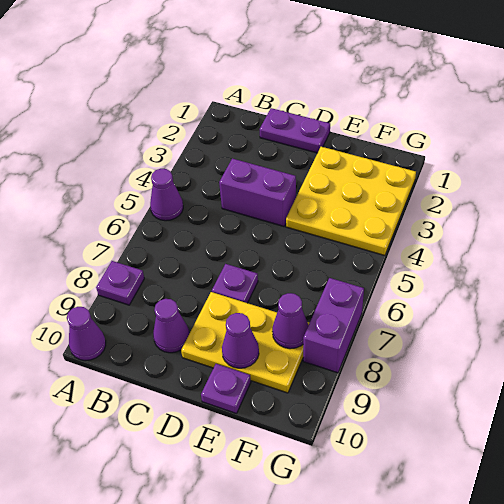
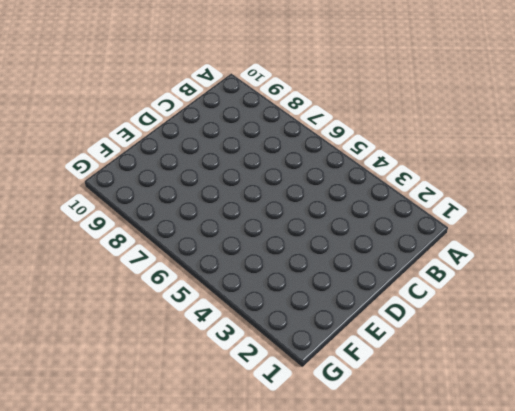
none -> purple cone A5 level 1
none -> purple plate A8 level 1
none -> purple cone A10 level 1

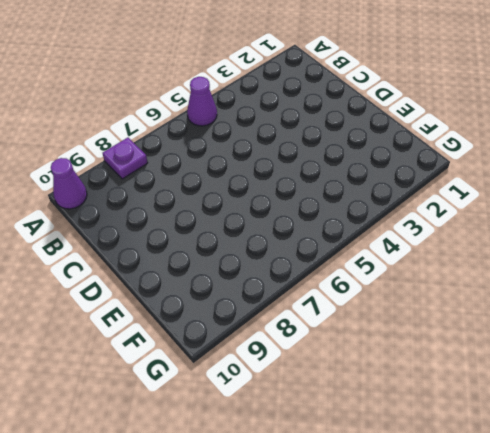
none -> purple plate C1:D1 level 1
none -> purple brick C4:D4 level 1
none -> purple cone C9 level 1

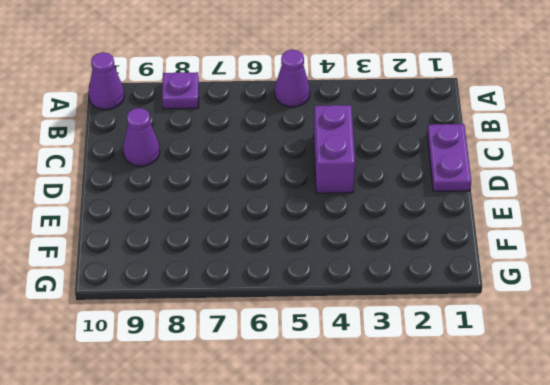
none -> purple plate D7 level 1
none -> yellow plate D8:F9 level 1
none -> yellow plate E2:G4 level 1

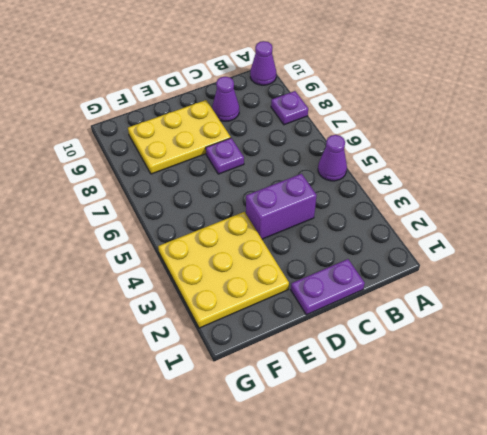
none -> purple plate E10 level 1
none -> purple brick G7:G8 level 1
none -> purple cone E9 level 2

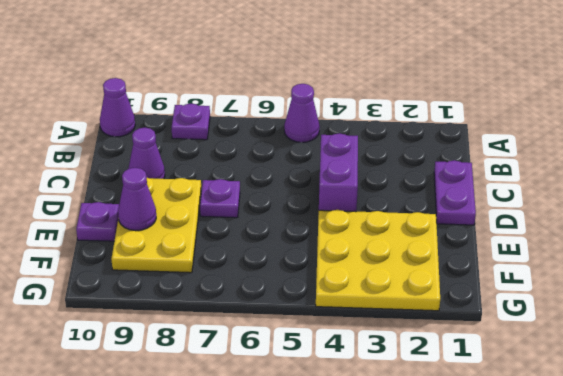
none -> purple brick G7:G8 level 1
none -> purple cone F8 level 2

